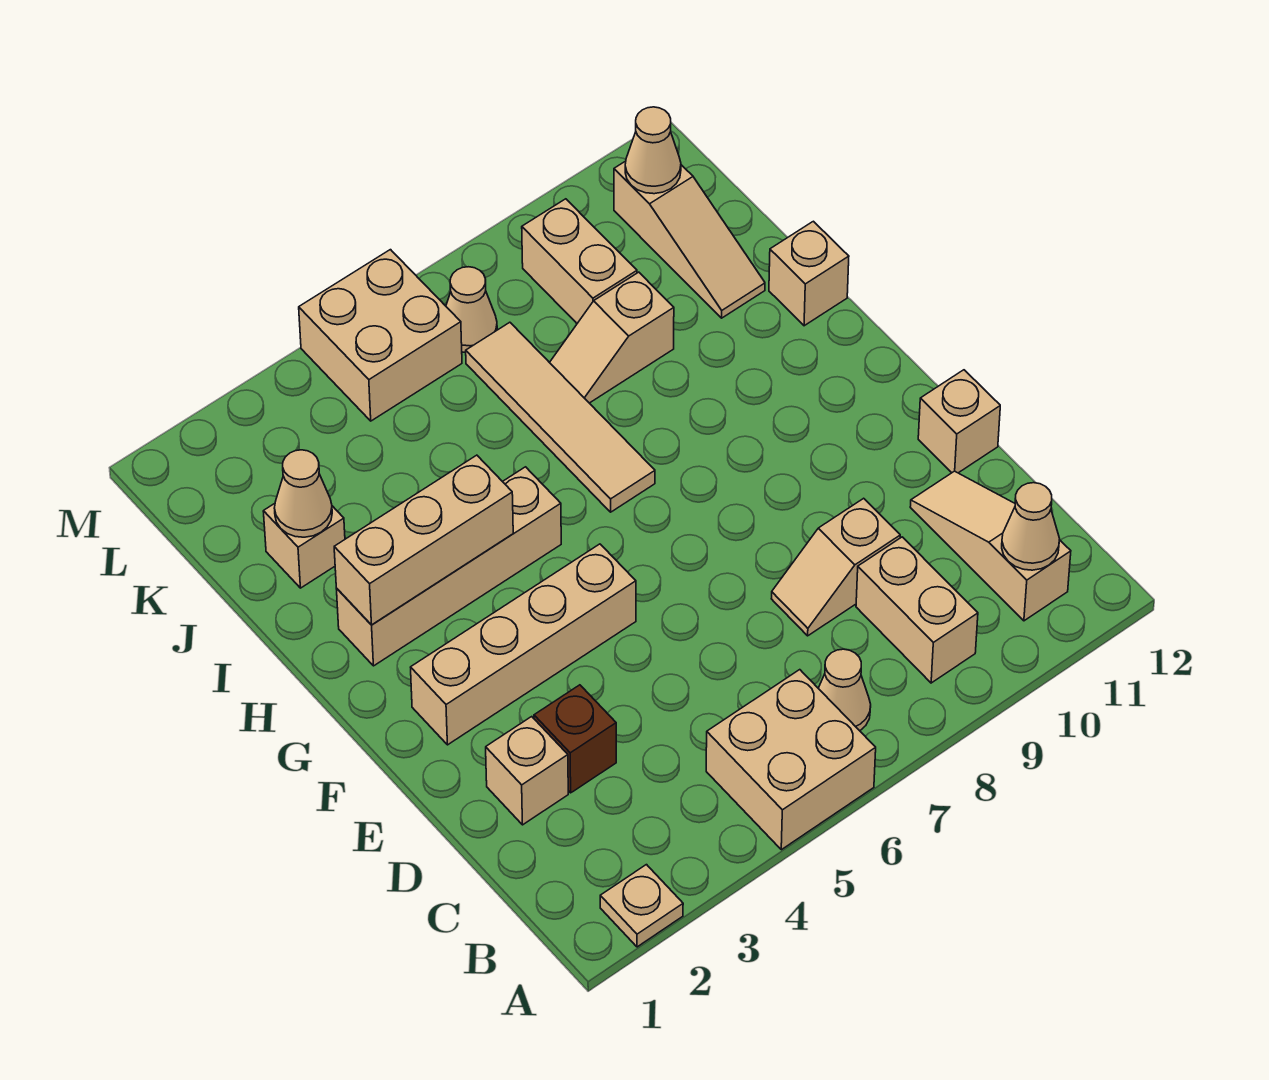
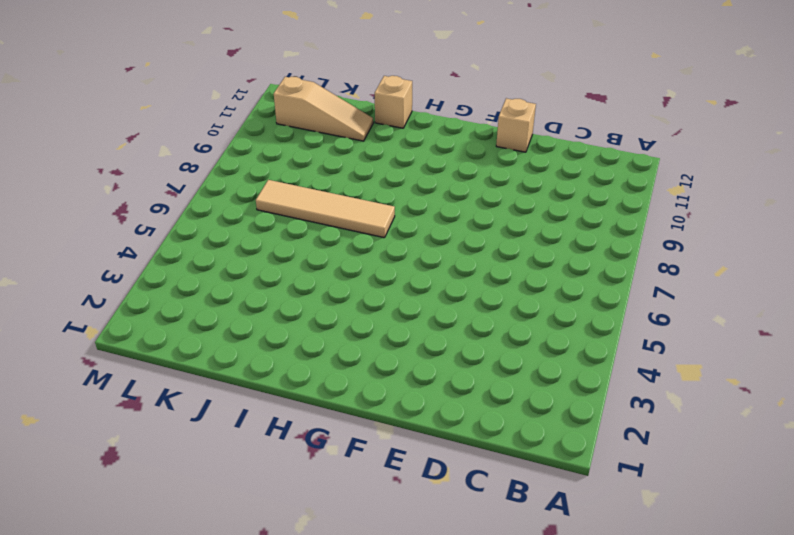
none -> tan plate A2 level 1
none -> tan brick A5:B6 level 1
none -> tan cone B7 level 1

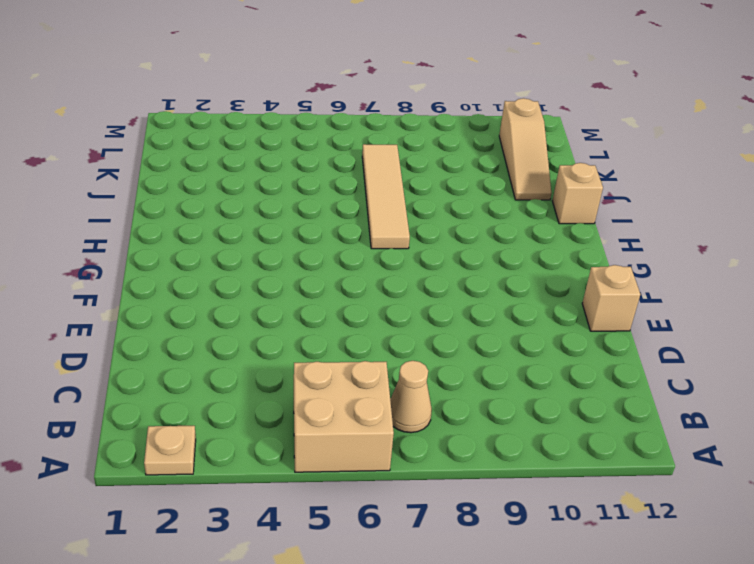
none -> tan brick B9:C9 level 1
none -> tan slope B11:D11 level 1 top B
none -> tan brick D2 level 1

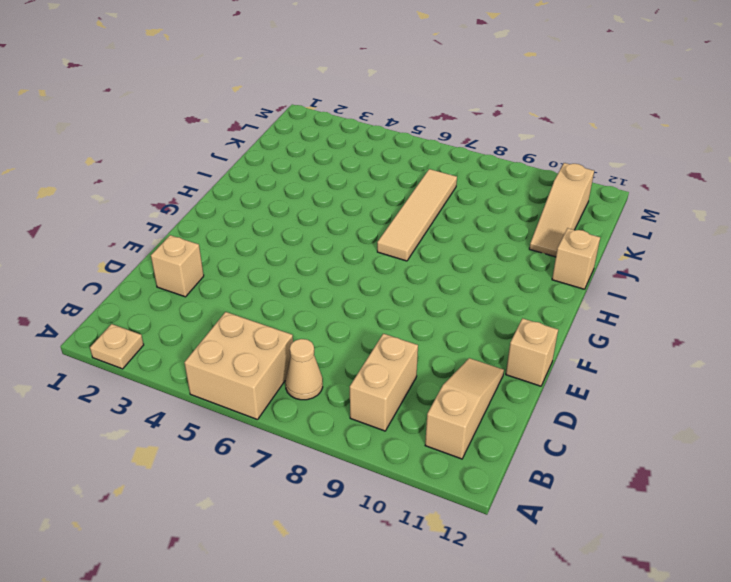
none -> brown brick D3 level 1
none -> tan slope D8:D9 level 1 top 9
none -> tan brick F2:F5 level 1

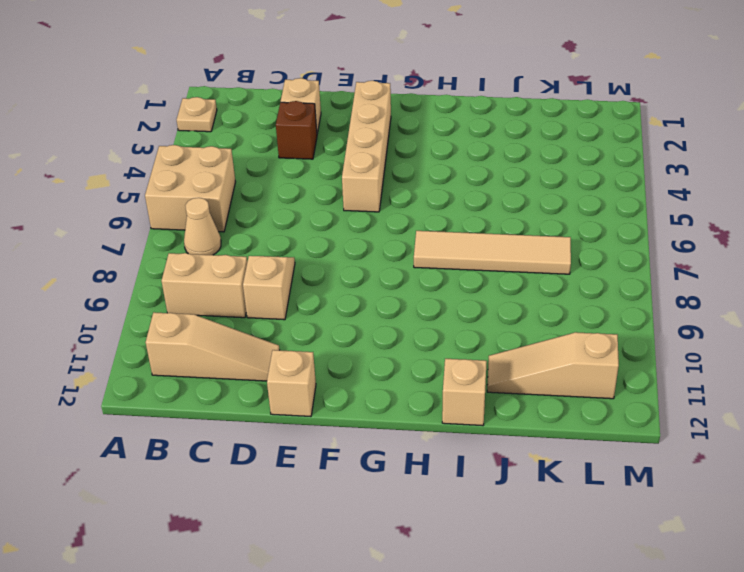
none -> tan brick H2:H5 level 1
none -> tan brick J2 level 1
none -> tan slope J8:J9 level 1 top 9

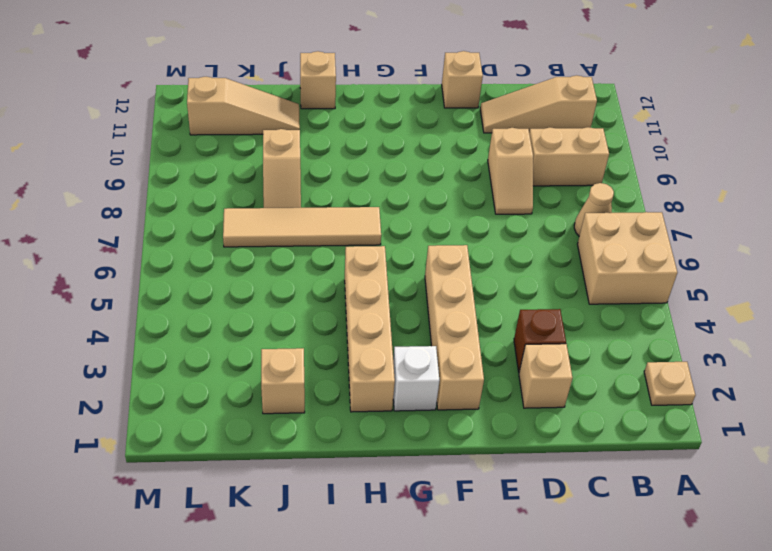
white brick G2 level 1 -> none
none -> tan brick K9:L9 level 1
none -> tan brick L5:M6 level 1
none -> tan cone L7 level 1

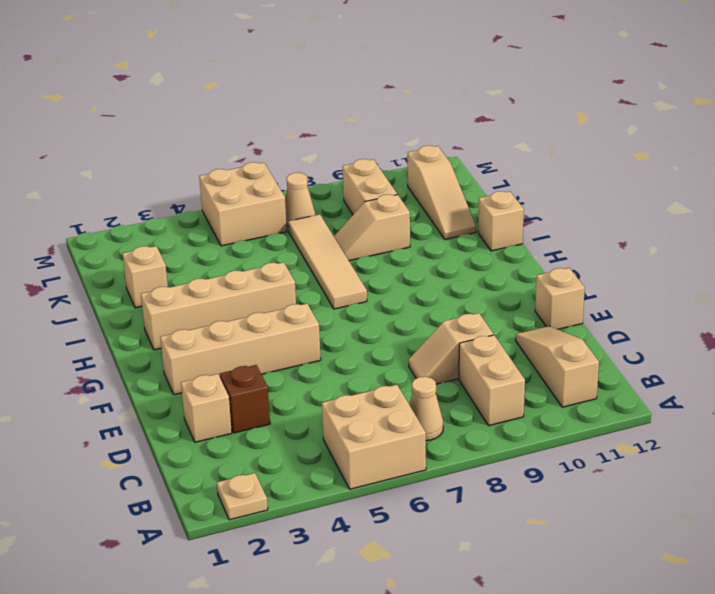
none -> tan cone B11 level 2
none -> tan brick H2:H4 level 2
none -> tan cone J2 level 2

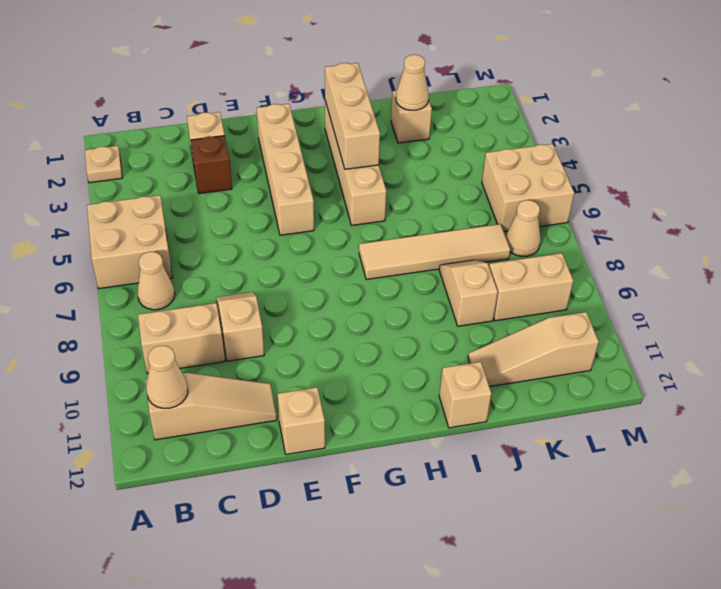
none -> tan cone L11 level 2

